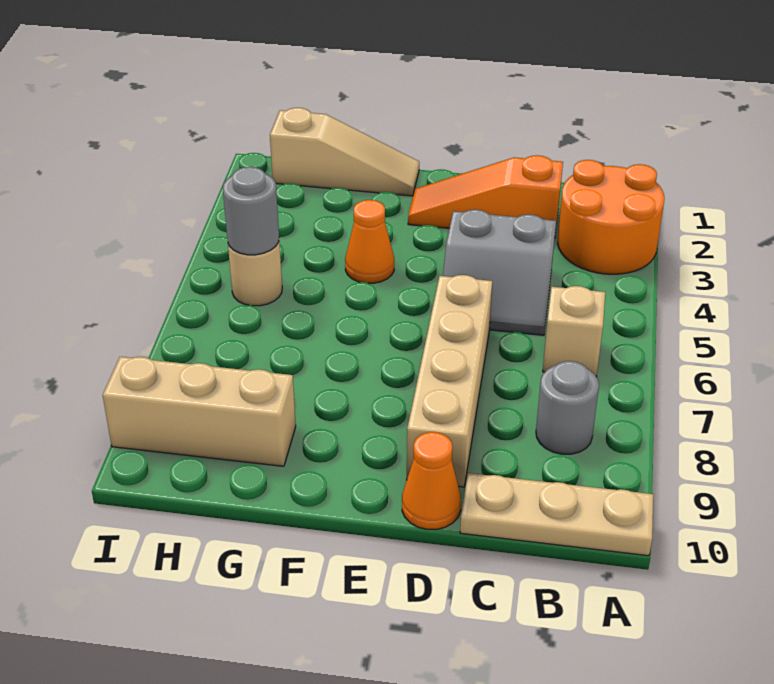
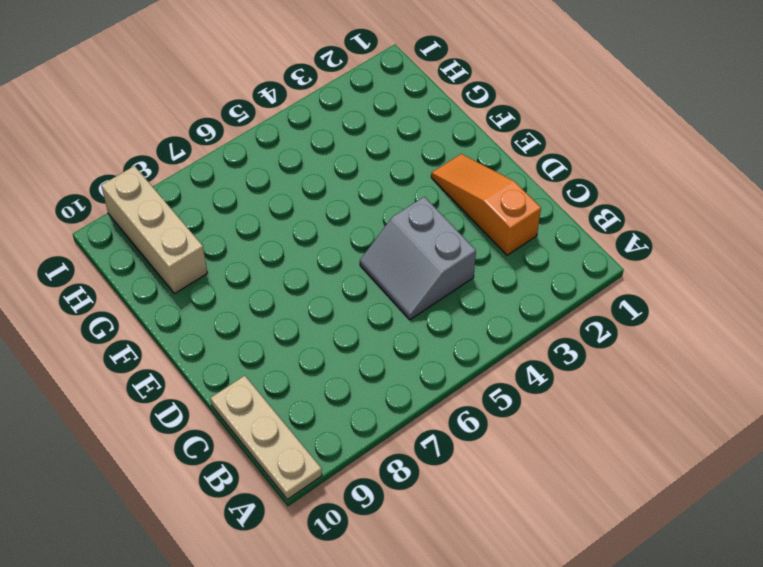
none -> orange round brick A2:B3 level 1
none -> tan brick B6 level 1
none -> grey round brick B8 level 1

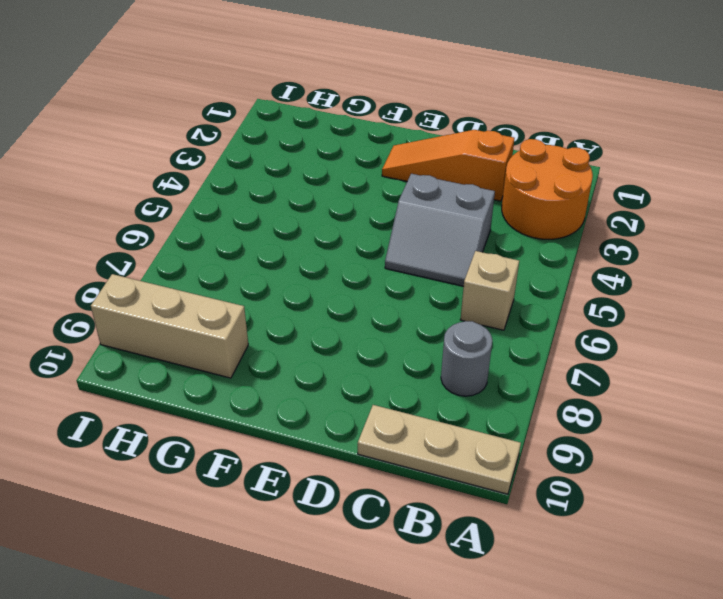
none -> tan brick D6:D9 level 1
none -> orange cone D10 level 1
none -> tan slope F1:H1 level 1 top H

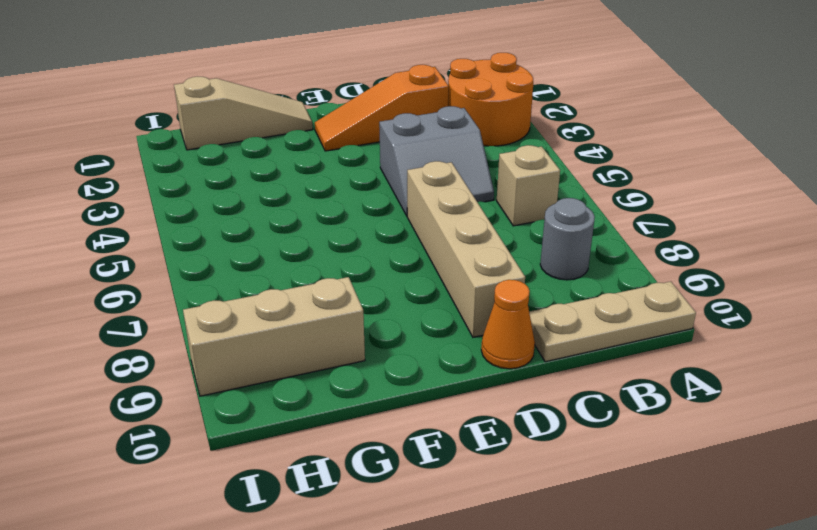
none -> orange cone F4 level 1
none -> tan round brick H5 level 1
none -> grey round brick H5 level 2

